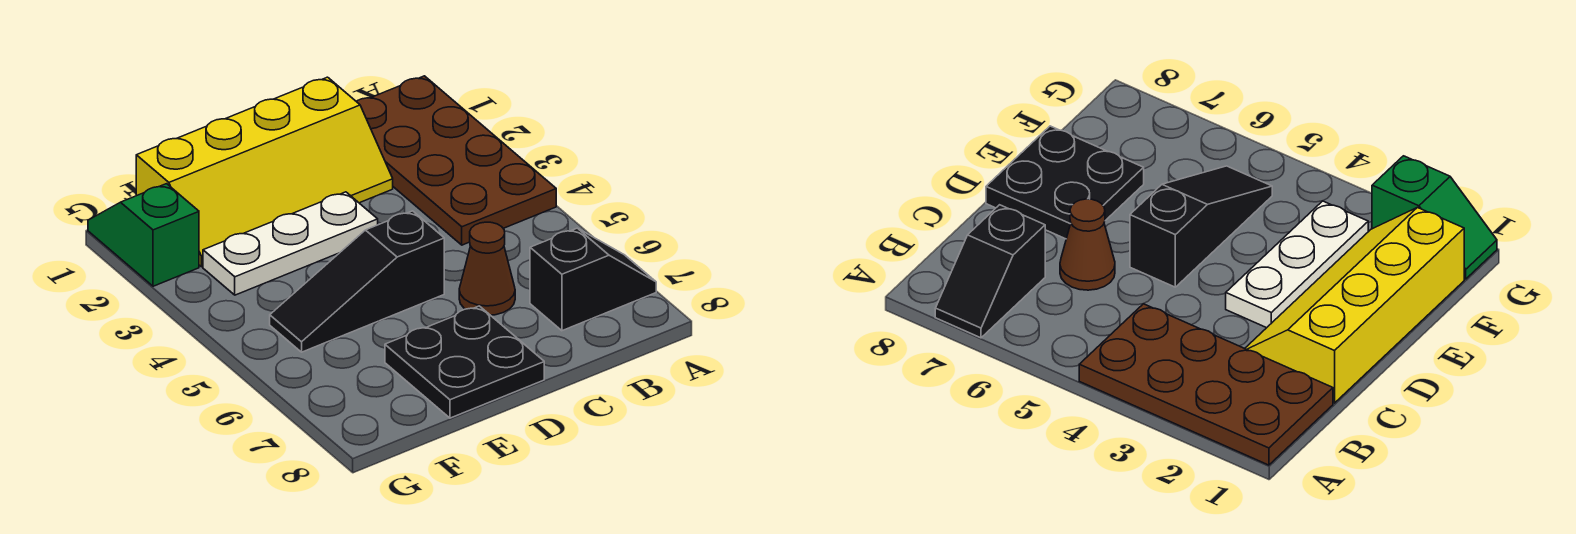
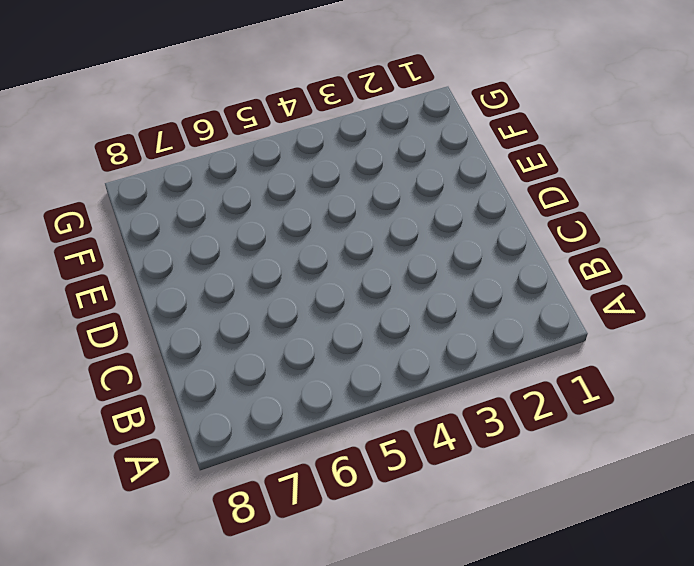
none -> brown plate A1:B4 level 1
none -> black slope A7:B7 level 1 top B

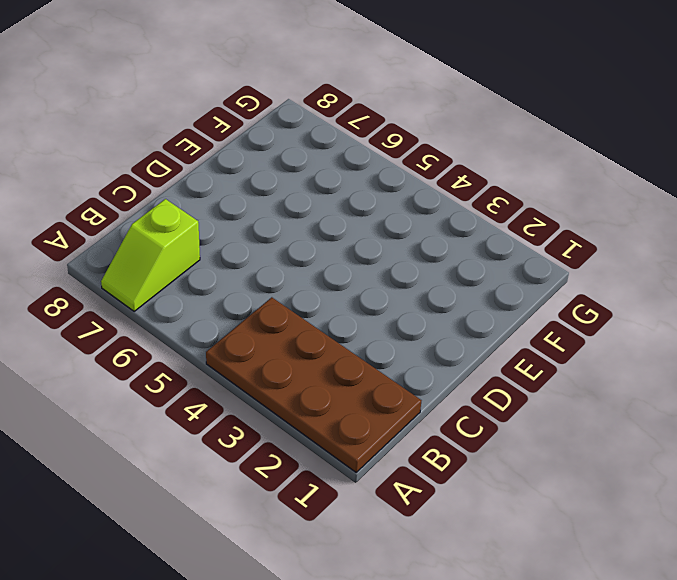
lime slope A7:B7 level 1 top B -> black slope A7:B7 level 1 top B
none -> yellow slope C1:F2 level 1 top 1
none -> brown cone C6 level 1

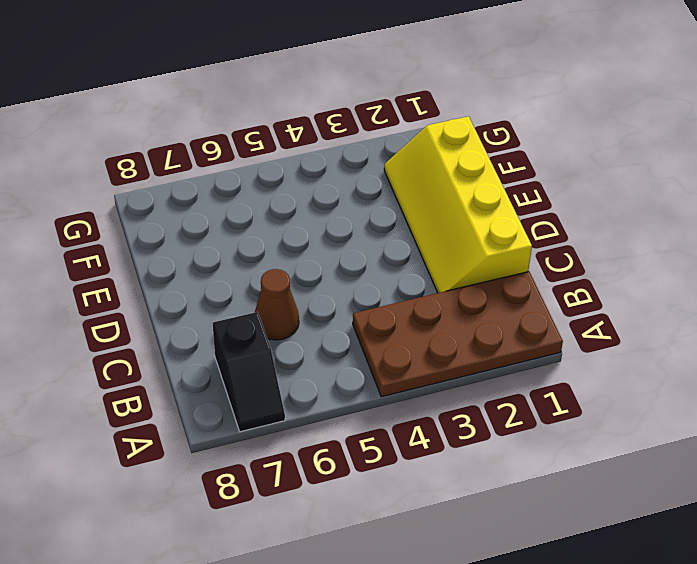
none -> white plate D3:F3 level 1
none -> black slope D5:F5 level 1 top D

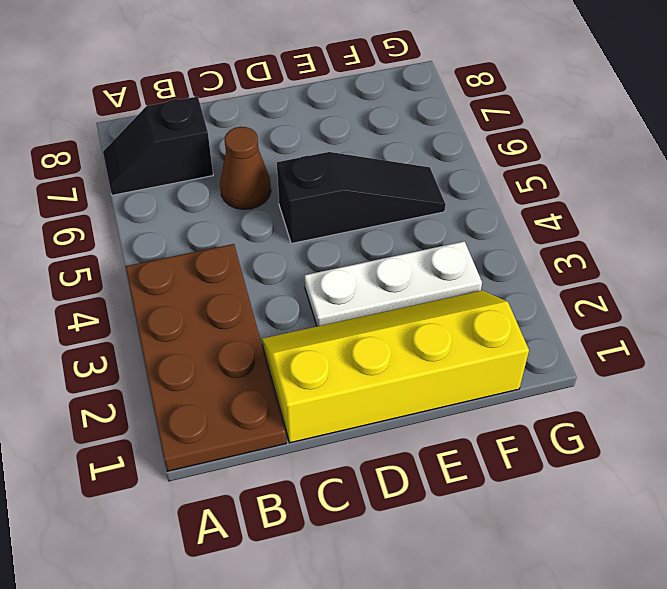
none -> black plate D7:E8 level 1
none -> green slope G1:G2 level 1 top 2

